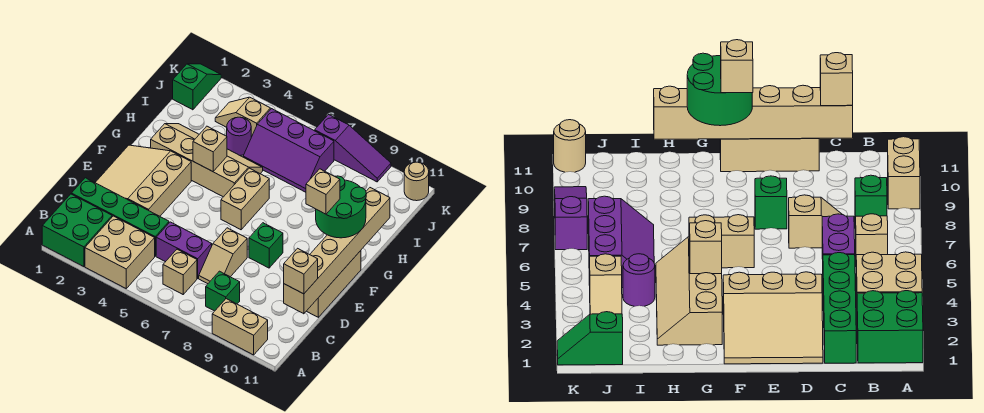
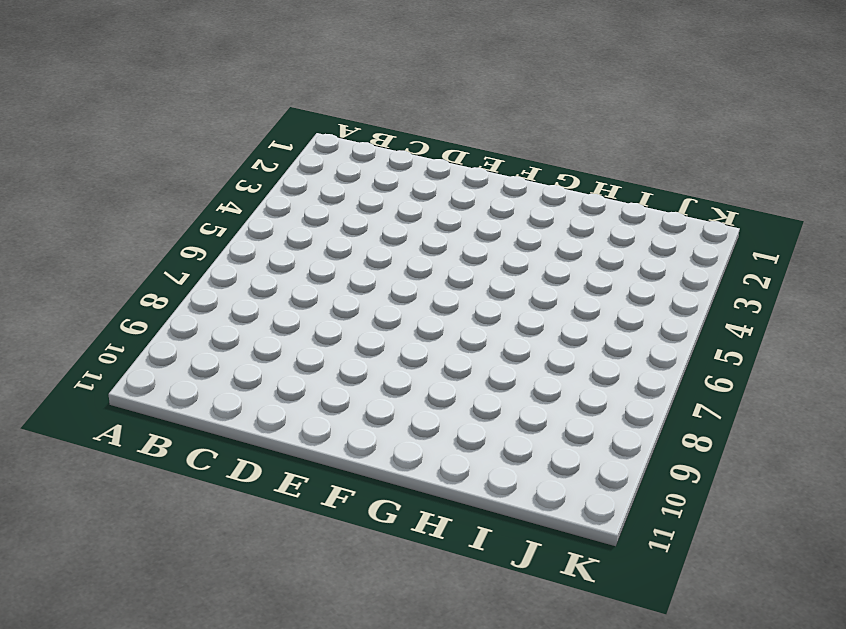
none -> green brick A1:B2 level 1
none -> tan brick A3:B4 level 1
none -> tan brick A9:A10 level 1

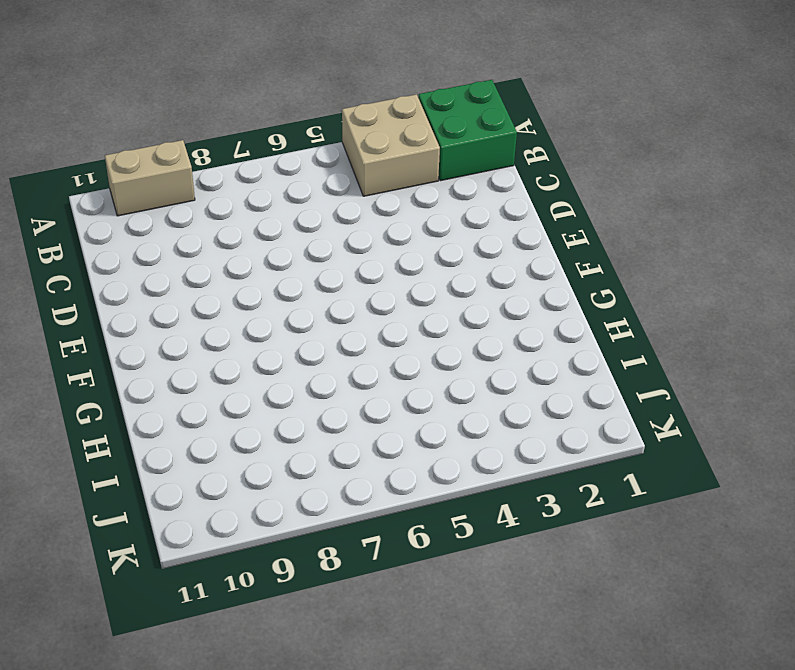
none -> tan brick B6 level 1
none -> green brick B8 level 1
none -> green brick C1:C4 level 1

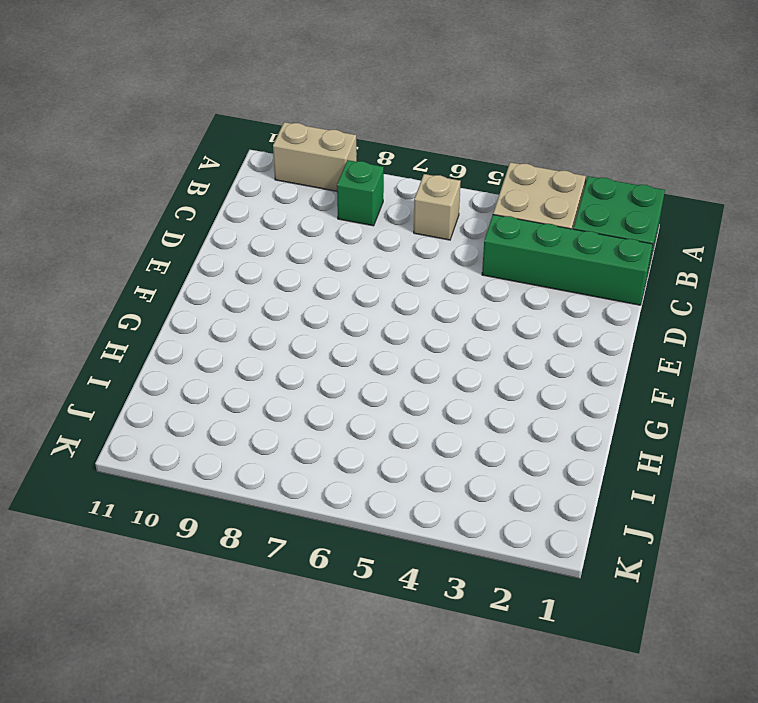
none -> purple brick C5:C6 level 1
none -> tan slope C7:D7 level 1 top D
none -> tan slope D1:F3 level 1 top 3

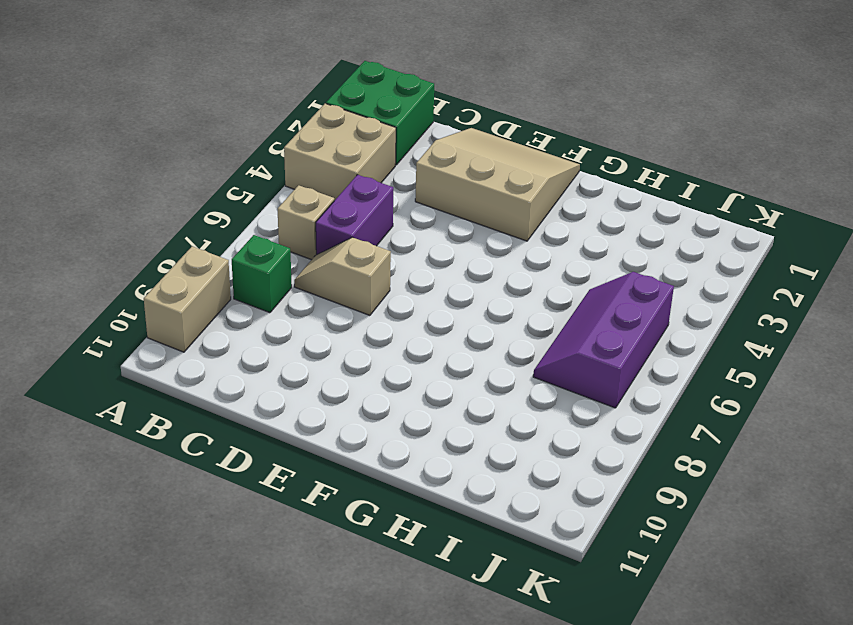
none -> green brick C1:C4 level 1
none -> tan brick D11:F11 level 1
none -> green brick E8 level 1

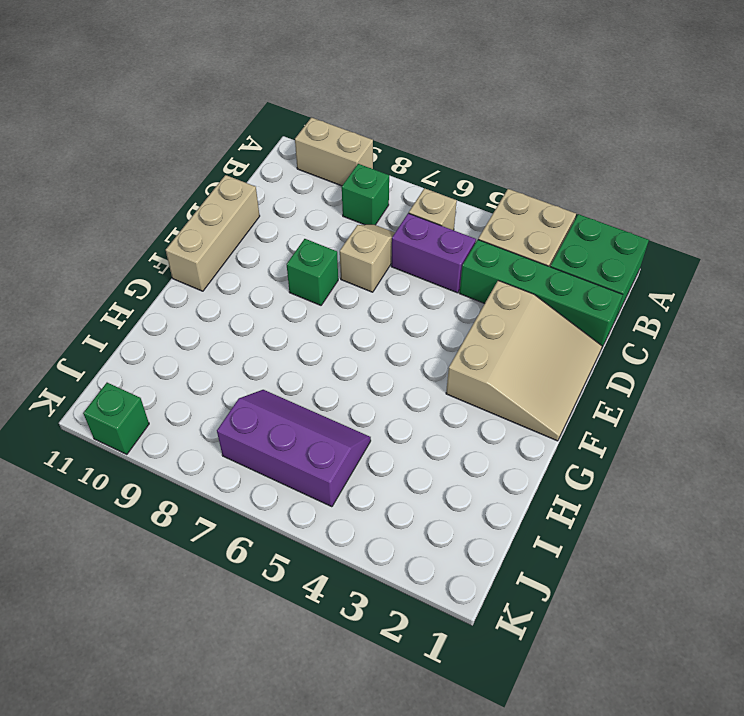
green brick K10 level 1 -> none
none -> tan brick F6:G6 level 1
none -> tan slope G2:H5 level 1 top G
none -> purple round brick I4 level 1

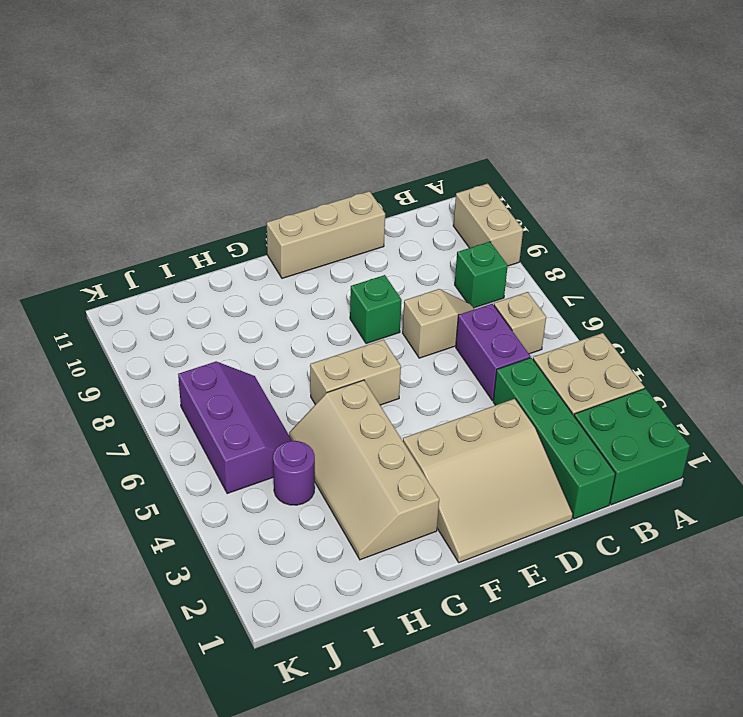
none -> green slope J1:K1 level 1 top J
none -> tan slope J3:J4 level 1 top 4
none -> purple slope K7:K9 level 1 top 7

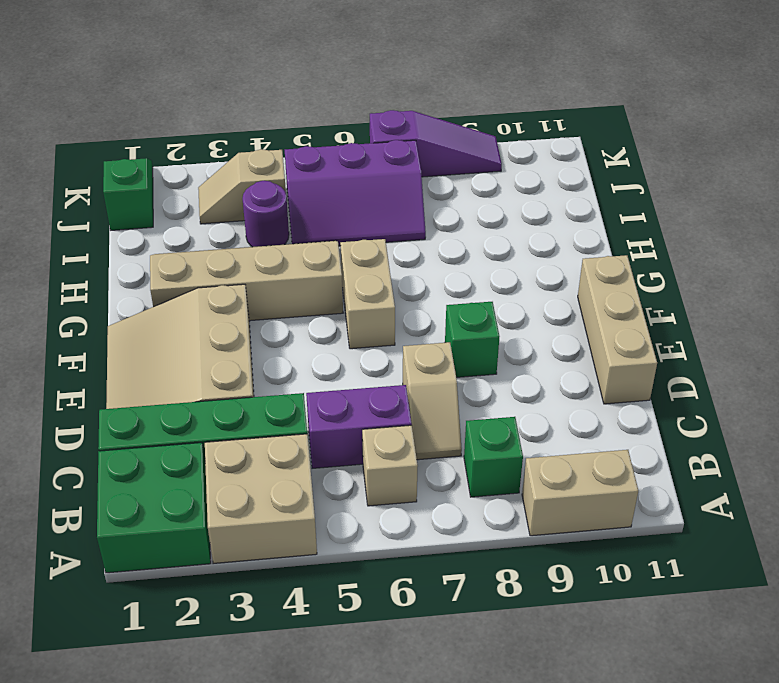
none -> tan round brick K11 level 1
none -> tan brick C11:H11 level 2
none -> tan brick G4 level 2

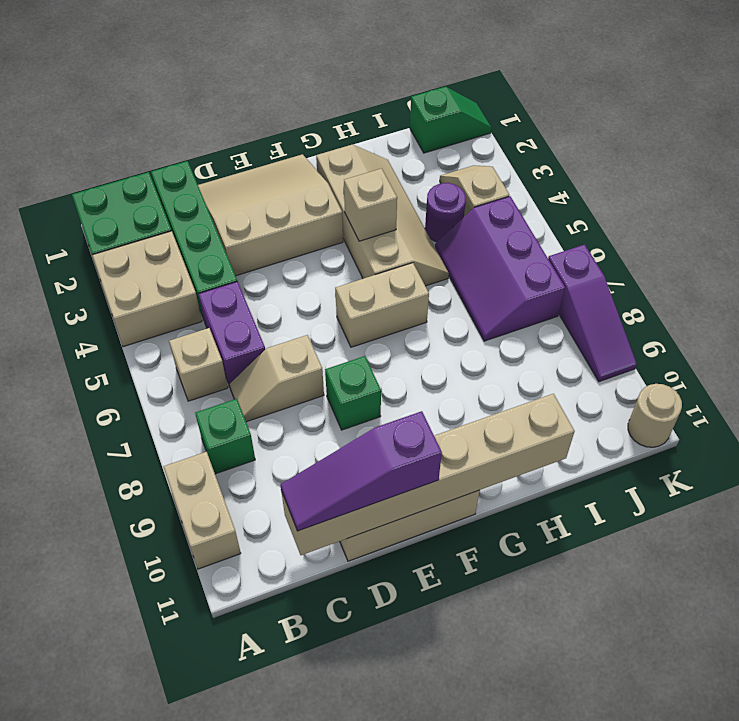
purple slope C11:E11 level 3 top E -> tan brick C11 level 3
none -> green round brick F10:G11 level 3
none -> tan brick F10 level 4

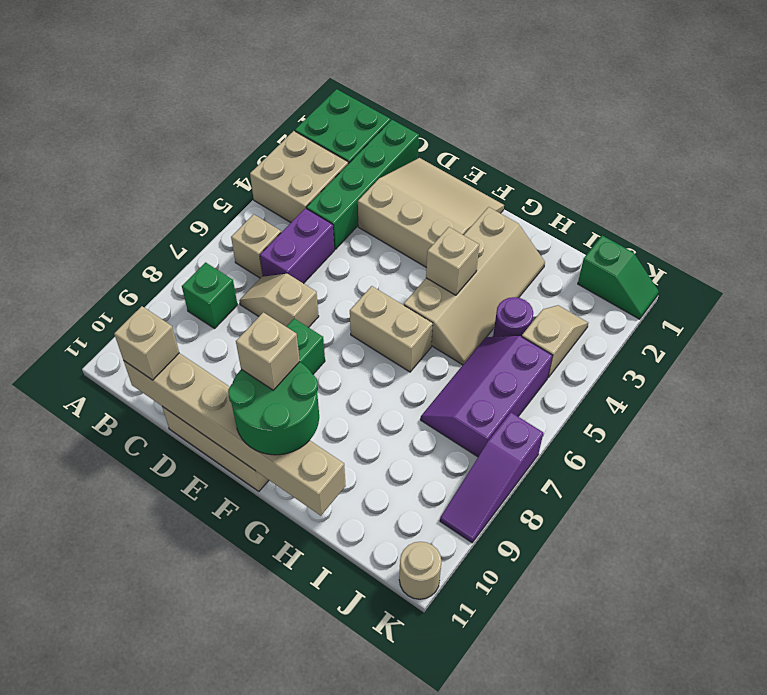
none -> tan brick A9:A10 level 1

